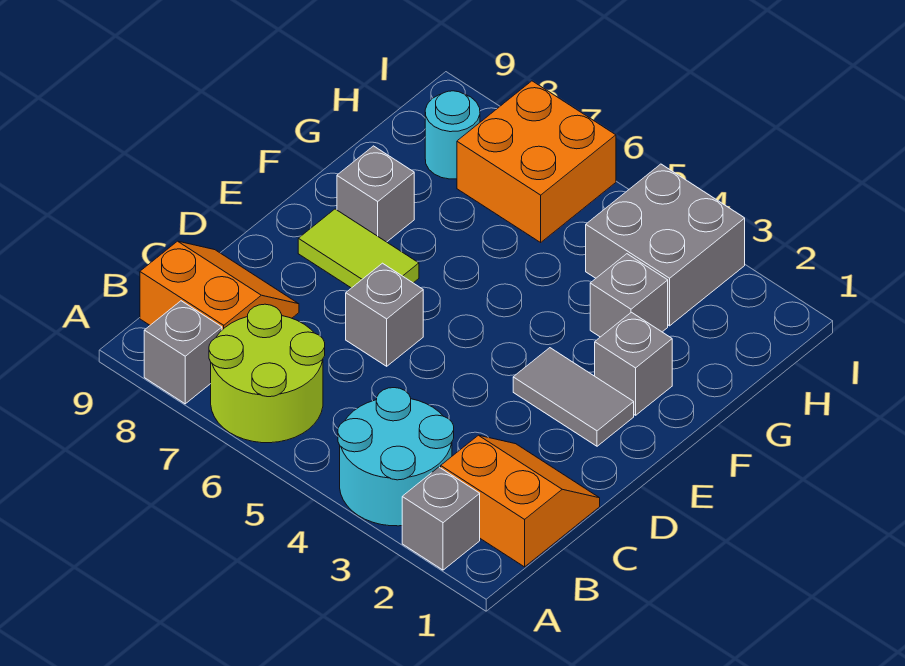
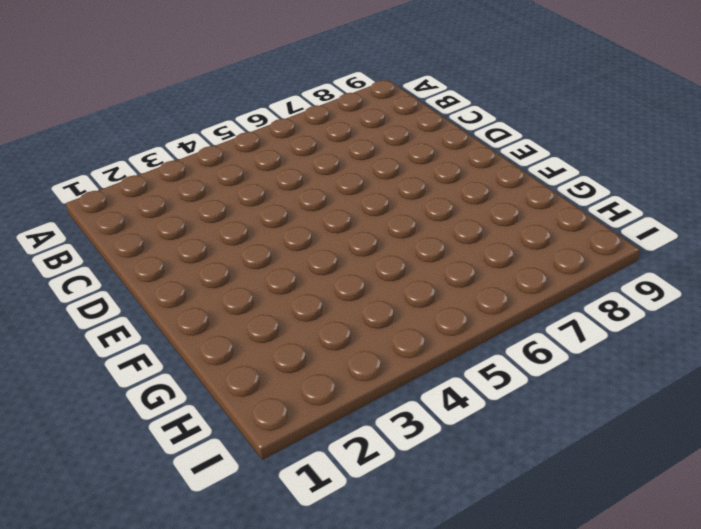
none -> grey brick A2 level 1
none -> cyan round brick A3:B4 level 1
none -> lime round brick A6:B7 level 1

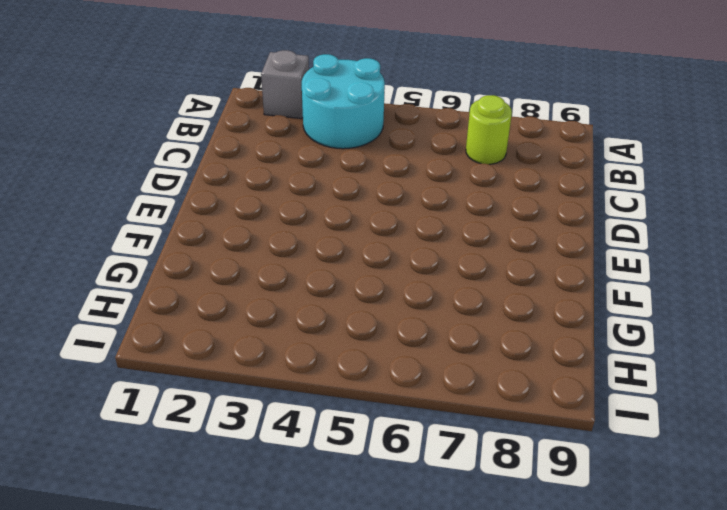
lime round brick B7 level 1 -> lime round brick A6:B7 level 1
none -> grey brick A8 level 1
none -> orange slope B1:C2 level 1 top B
none -> orange slope B8:C9 level 1 top B

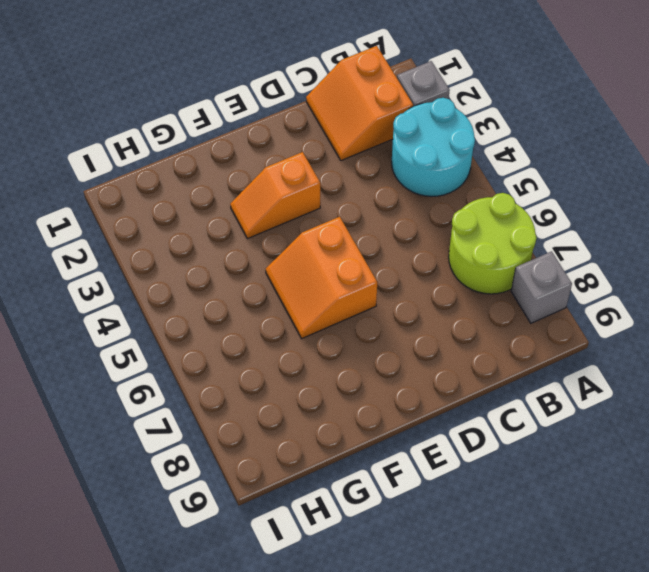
orange slope E3:F3 level 1 top E -> grey tile E2:E3 level 1
orange slope E5:F6 level 1 top E -> orange slope B8:C9 level 1 top B
none -> grey brick D6 level 1
none -> lime tile E7:E8 level 1
none -> grey brick F2 level 1

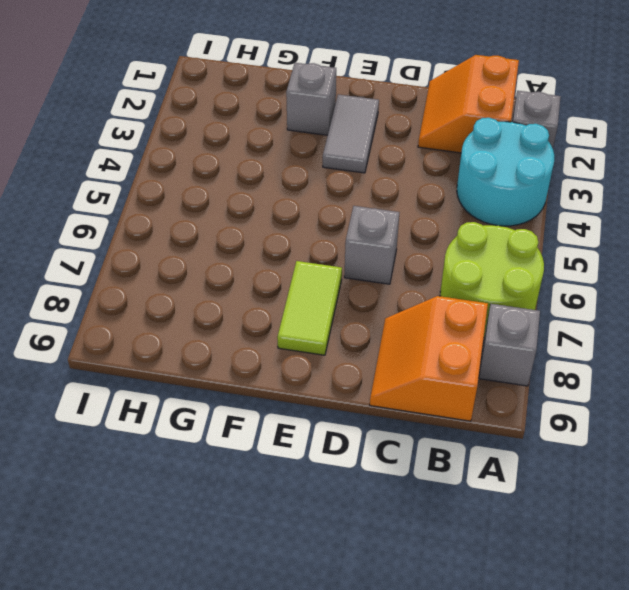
none -> grey brick F8 level 1
none -> grey brick G3 level 1
none -> grey brick H3:I4 level 1

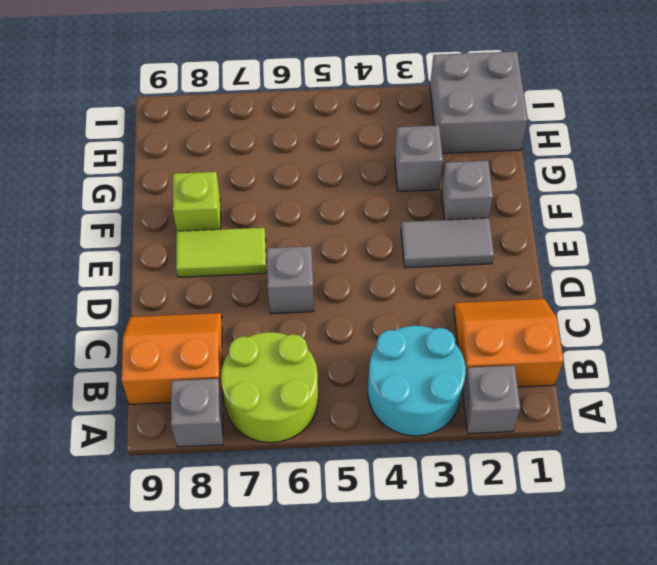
lime brick F8 level 1 -> grey brick F8 level 1
grey brick H1:I2 level 1 -> grey brick H3:I4 level 1
none -> orange brick H6:I7 level 1
none -> cyan round brick H8 level 1

